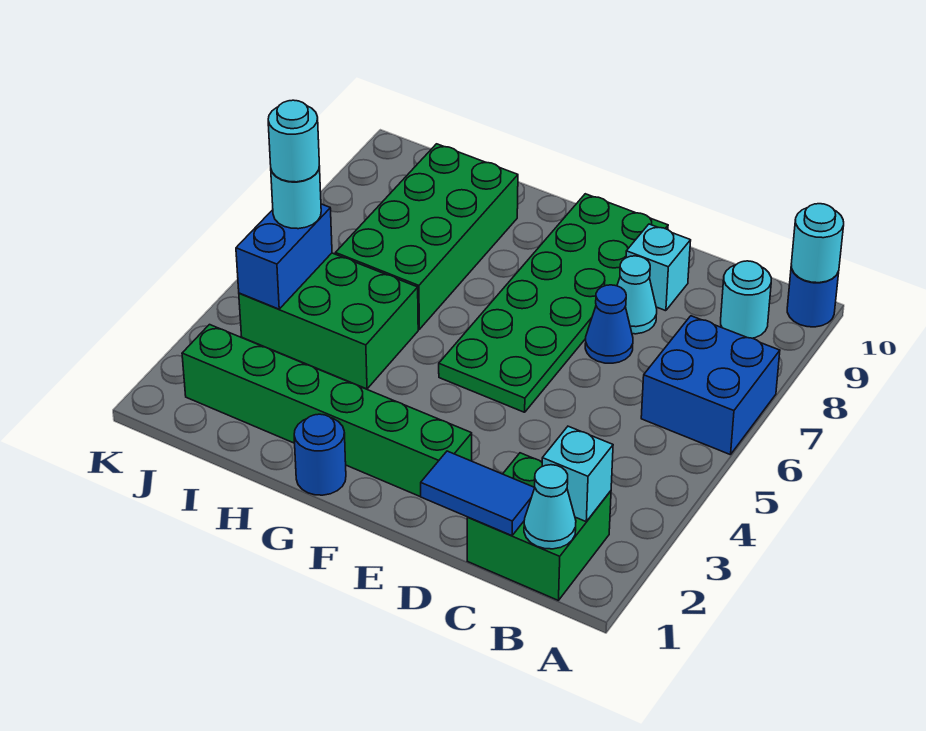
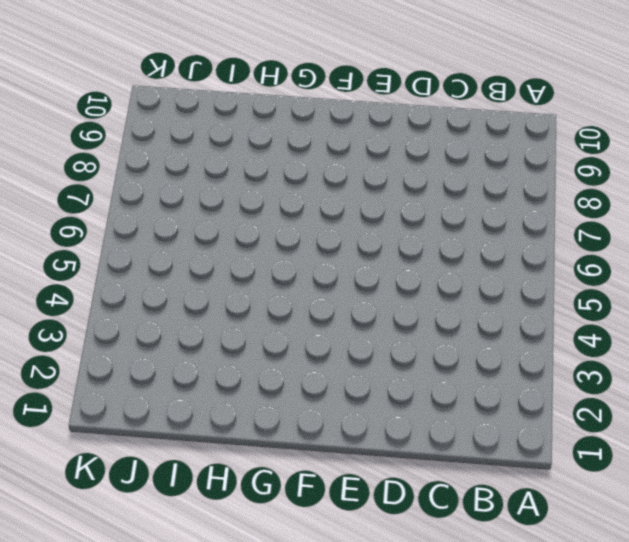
none -> blue brick A6:B7 level 1
none -> blue round brick A10 level 1
none -> green brick B1:C2 level 1

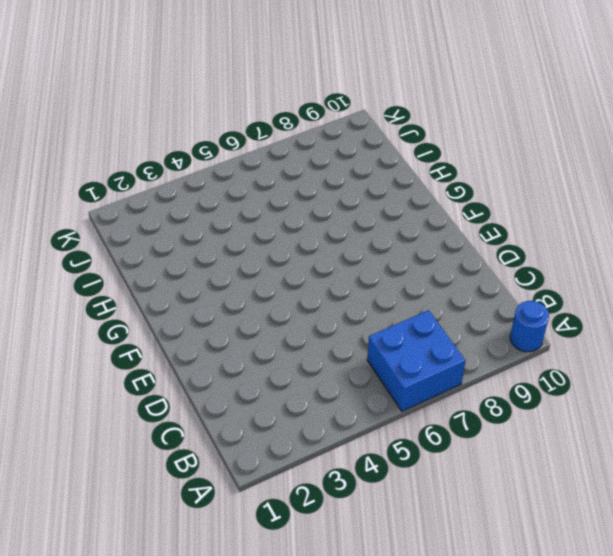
none -> green brick B1:C2 level 1
none -> cyan round brick B9 level 1
none -> blue cone D7 level 1

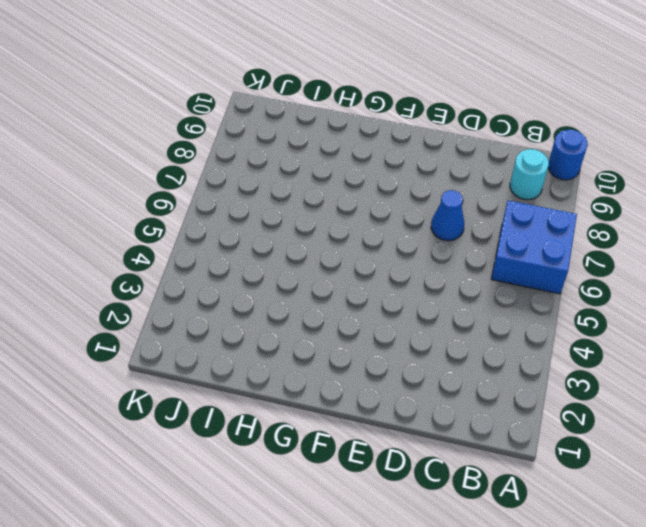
none -> green brick B1:C2 level 1
none -> cyan cone D8 level 1
none -> cyan brick D9 level 1

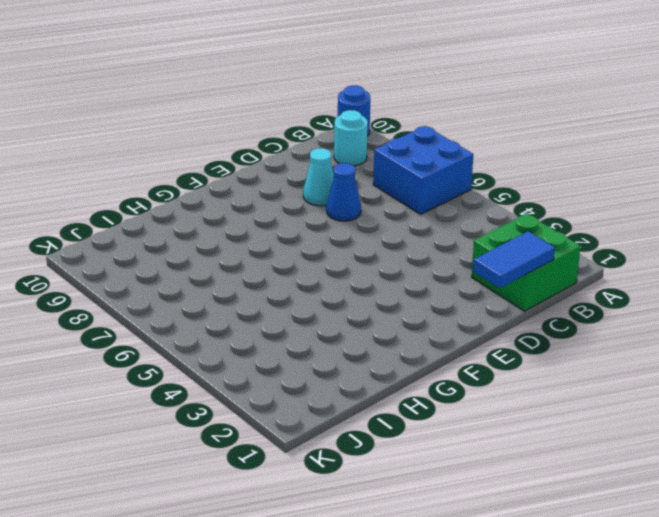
none -> cyan brick D9 level 1
none -> green brick E2:J2 level 1
none -> green plate E5:F10 level 1

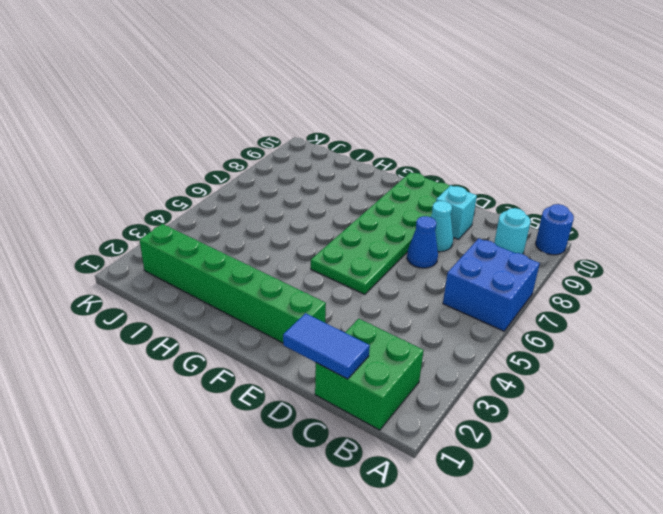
none -> blue round brick G1 level 1
none -> green brick H4:J5 level 1
none -> green brick H6:I9 level 1

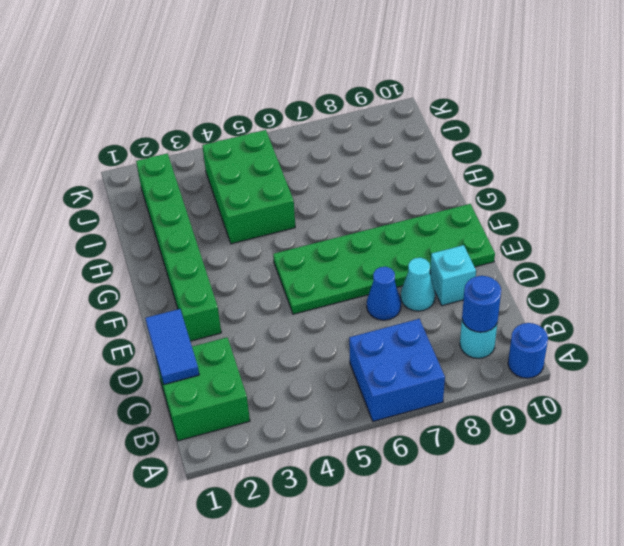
blue round brick B9 level 2 -> blue round brick G1 level 1
none -> green brick H6:I9 level 1
none -> cyan round brick A10 level 2
none -> cyan cone B1 level 2

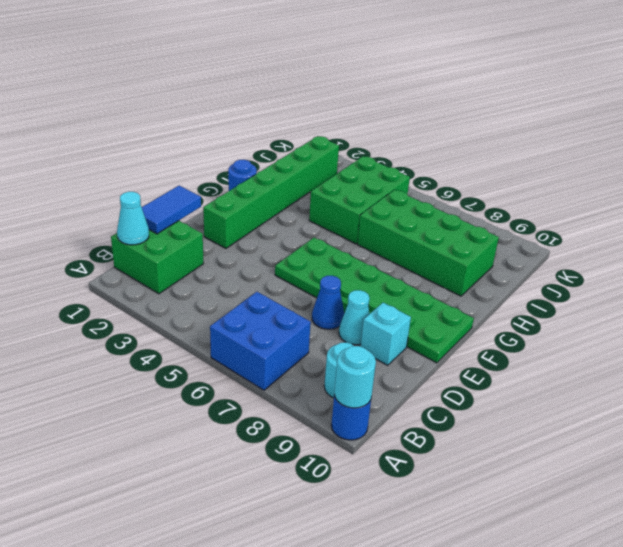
none -> cyan brick B2 level 2
none -> blue brick J4:J5 level 2
none -> cyan round brick J5 level 3

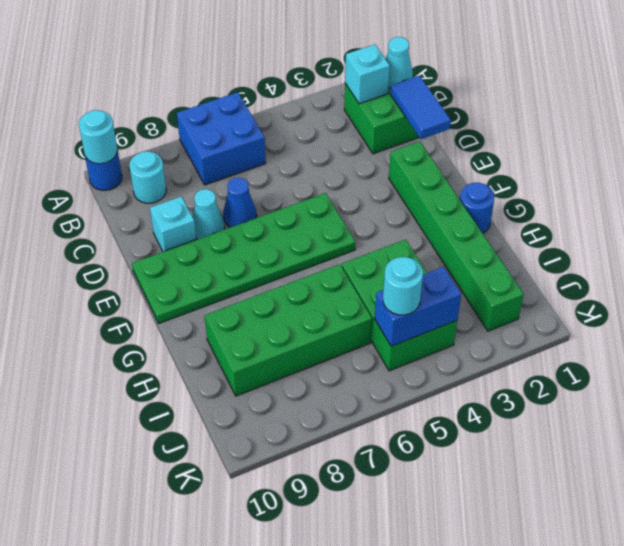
none -> cyan round brick J5 level 4

